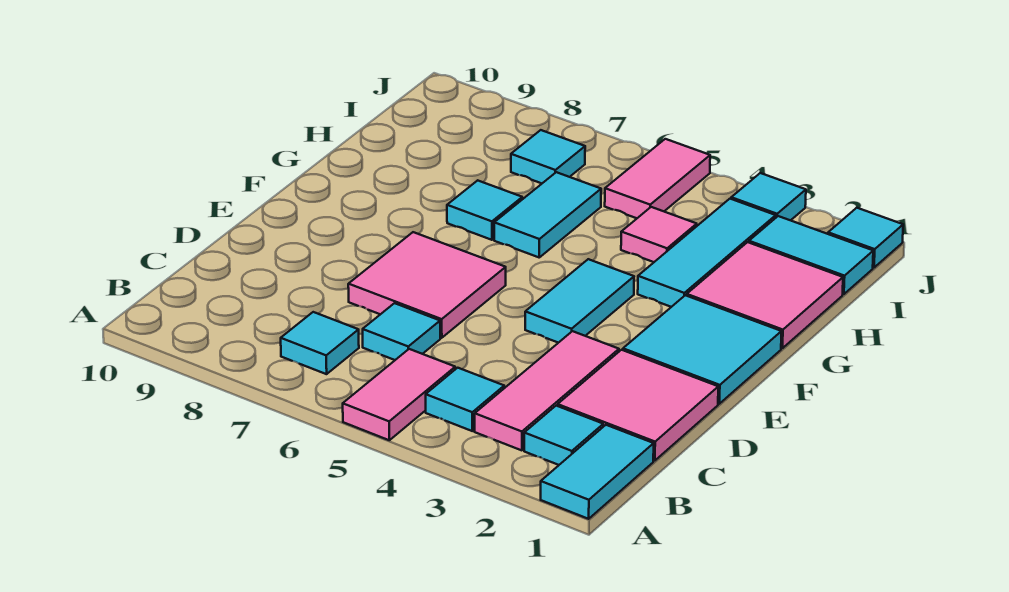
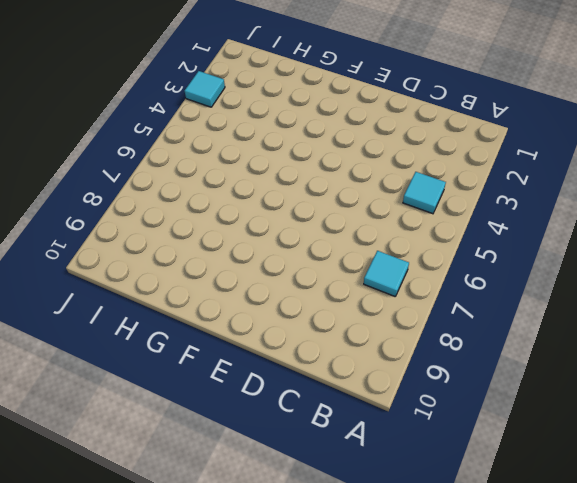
none -> cyan tile A1:B1 level 1
none -> pink tile A5:B5 level 1
none -> cyan tile B2 level 1

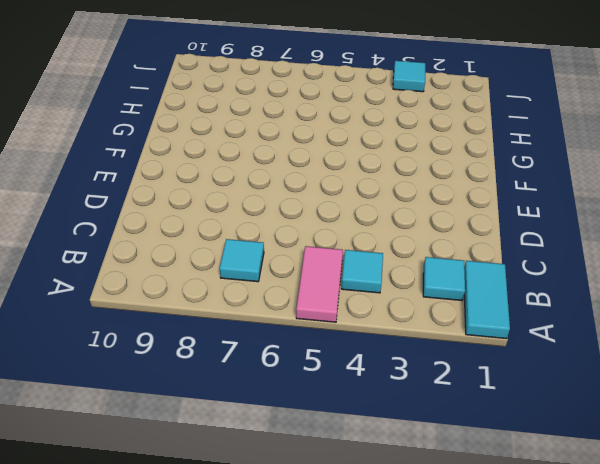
none -> pink tile B3:D3 level 1
none -> pink tile C1:D2 level 1
none -> cyan tile C6 level 1

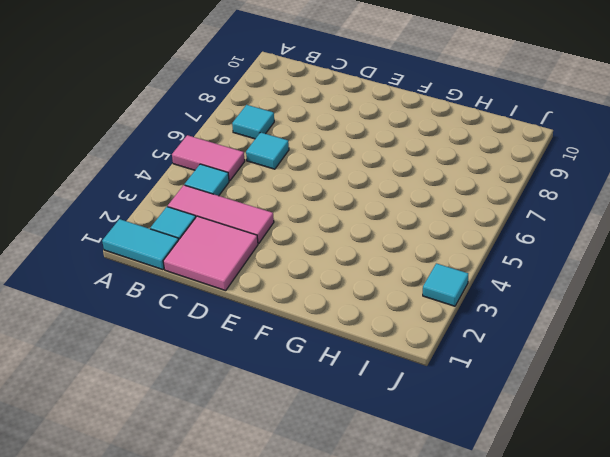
none -> pink tile D6:E7 level 1
none -> cyan tile E1:F2 level 1
none -> cyan tile E4:F4 level 1

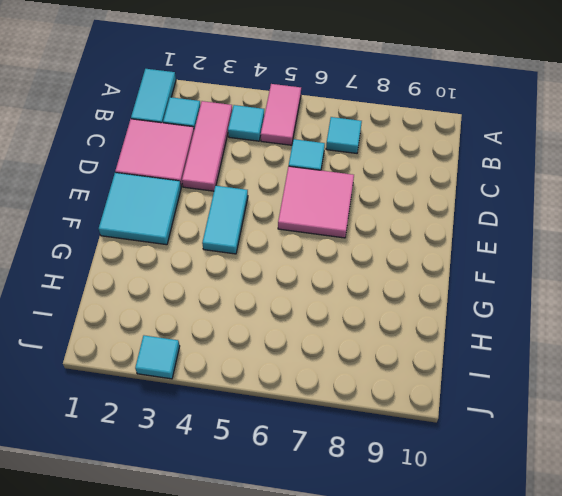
none -> pink tile G1:H2 level 1
none -> cyan tile G3:I3 level 1
none -> cyan tile G6:H6 level 1

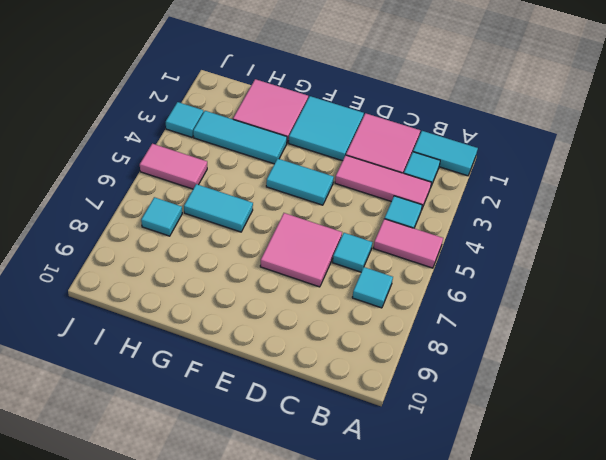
none -> cyan tile G7 level 1
none -> pink tile H4 level 1
none -> cyan tile I1:I2 level 1

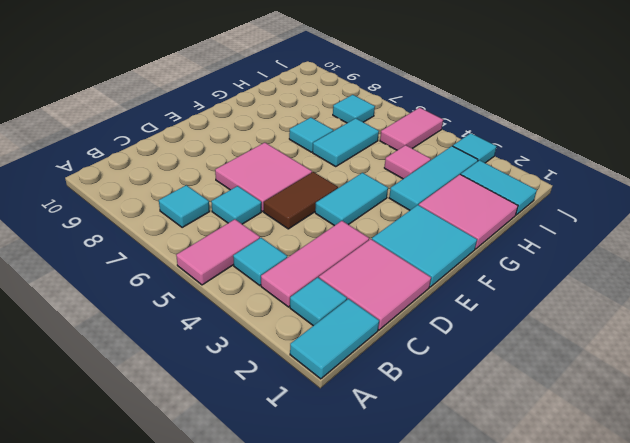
brown tile D5:E5 level 1 -> none
none -> cyan tile J1 level 1

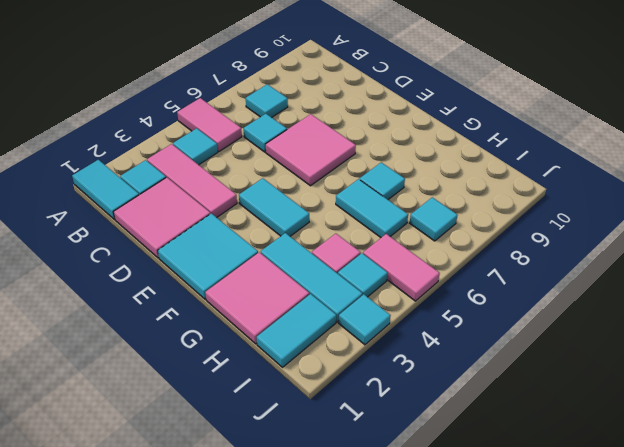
cyan tile I4 level 1 -> cyan tile J1 level 1

